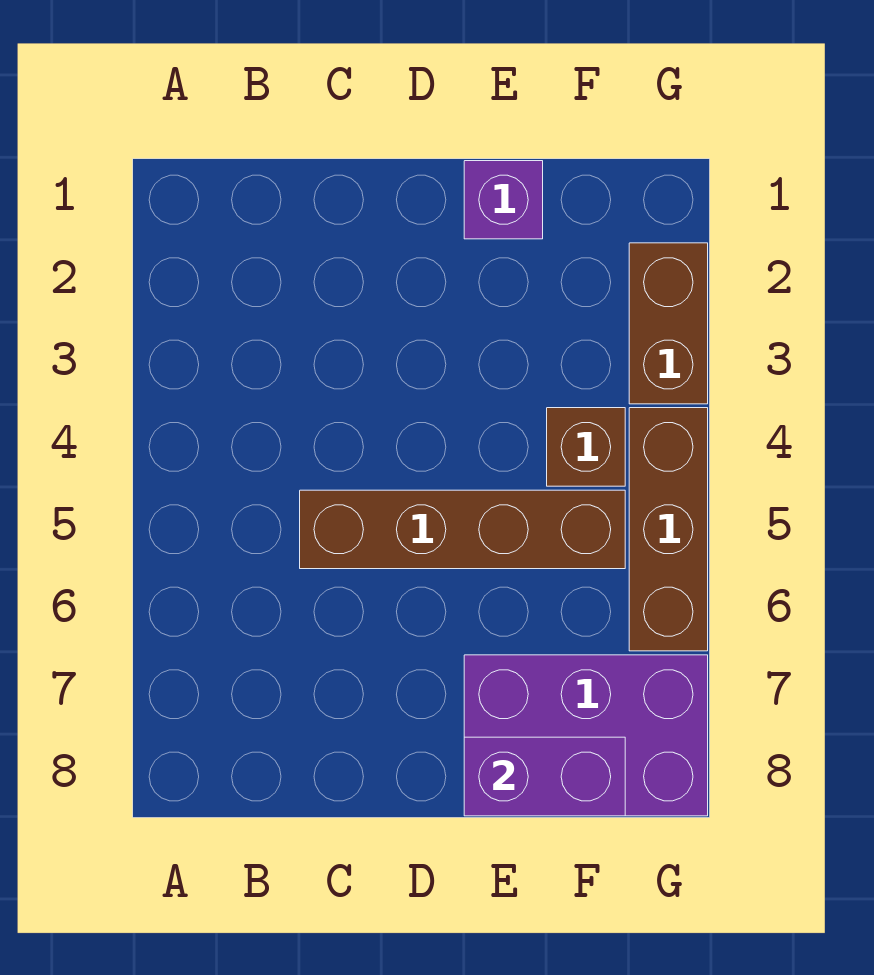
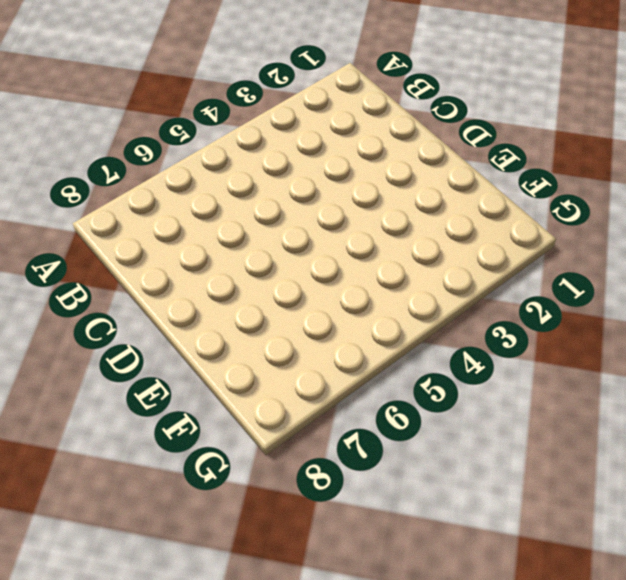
none -> brown brick C5:F5 level 1
none -> purple brick E1 level 1

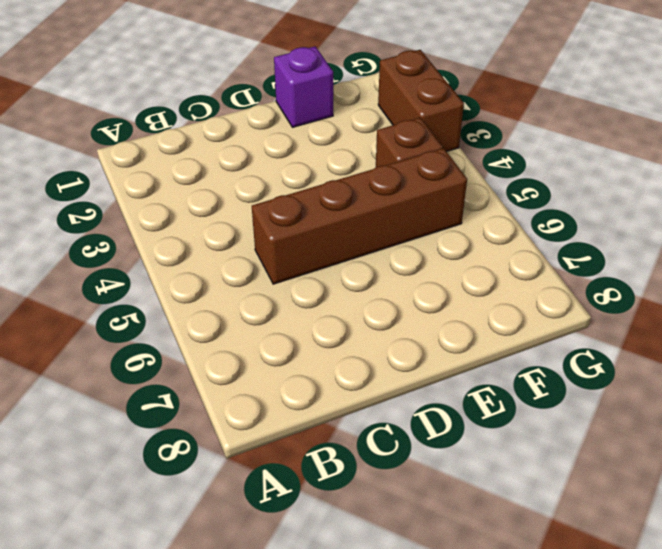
none -> purple brick E7:G8 level 1
none -> brown brick G4:G6 level 1

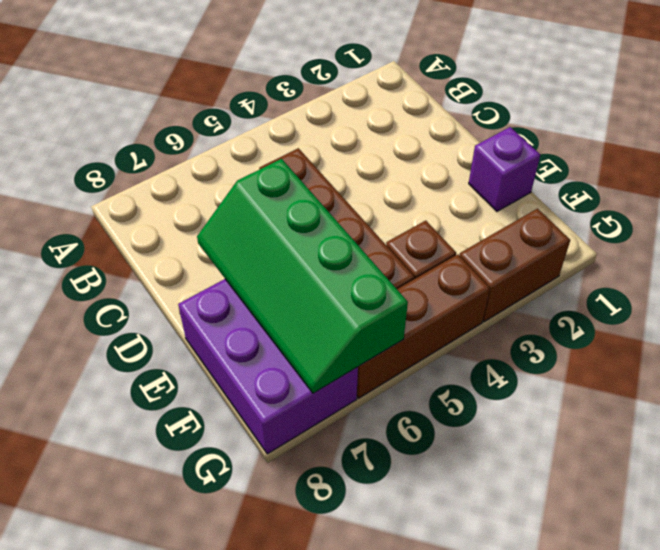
green slope D6:G7 level 2 top 6 -> none
none -> purple brick E8:F8 level 2

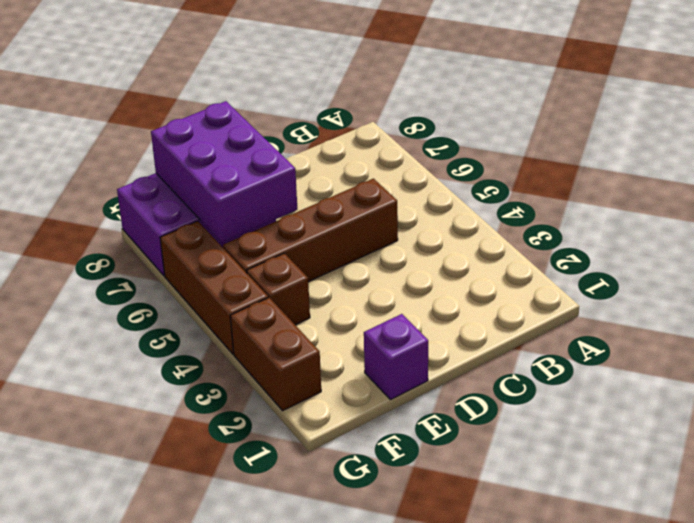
purple brick E6:F8 level 2 -> purple brick E8:F8 level 2

